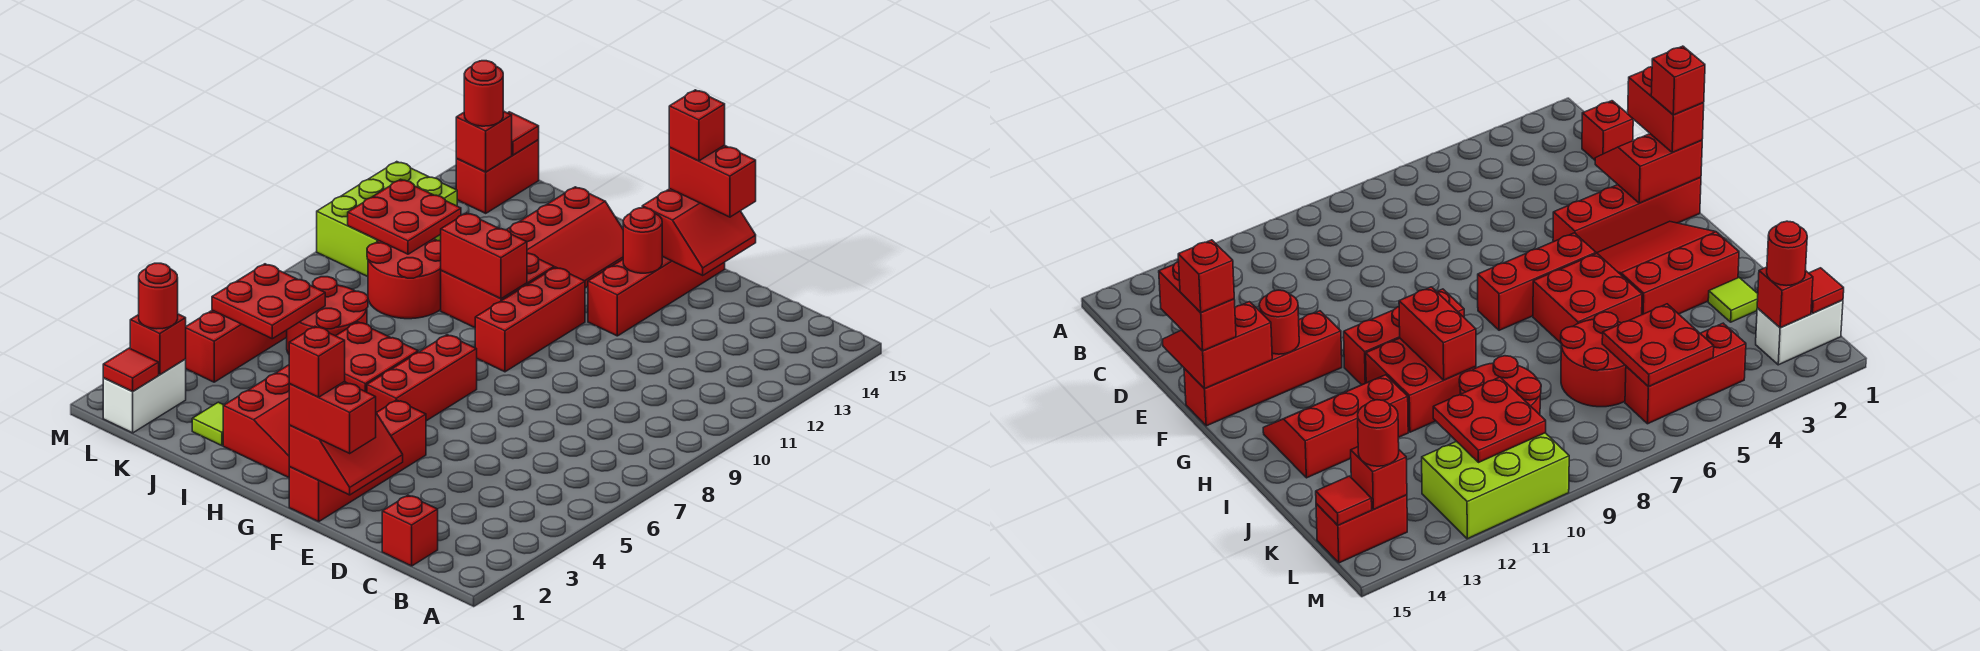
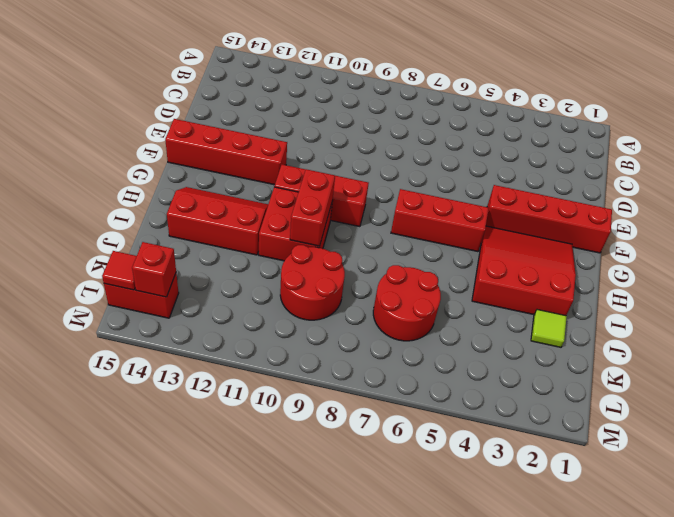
none -> red brick C1 level 1
none -> red brick H5:I6 level 1
none -> white brick L1:L2 level 1
none -> red brick L4:L6 level 1

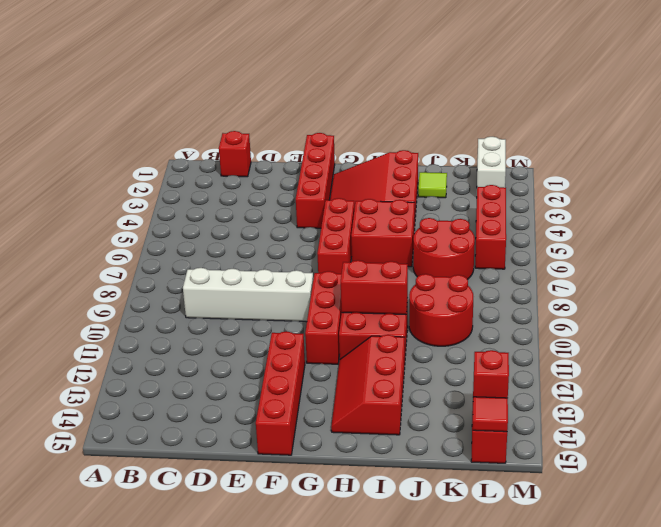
white brick C9:F9 level 1 -> none
none -> lime brick L10:M12 level 1
none -> red slope E1:F2 level 2 top F
none -> red slope E14:F15 level 2 top F
none -> red round brick F13 level 2

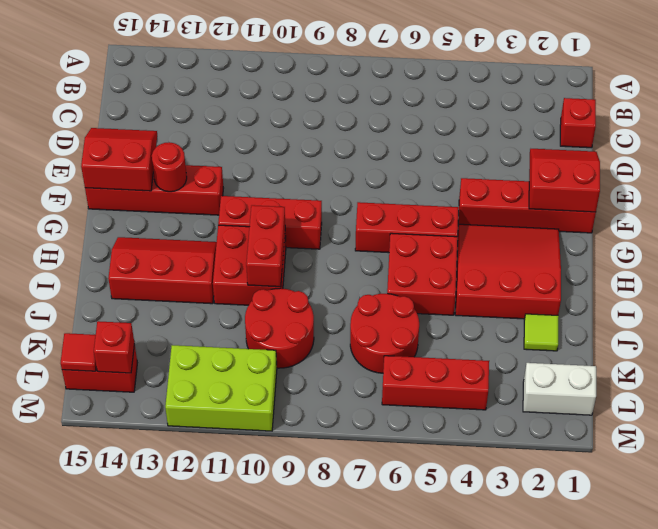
none -> red plate K5:L6 level 2
none -> red plate K10:L11 level 2
none -> red tile L1 level 2
none -> red brick L2 level 2

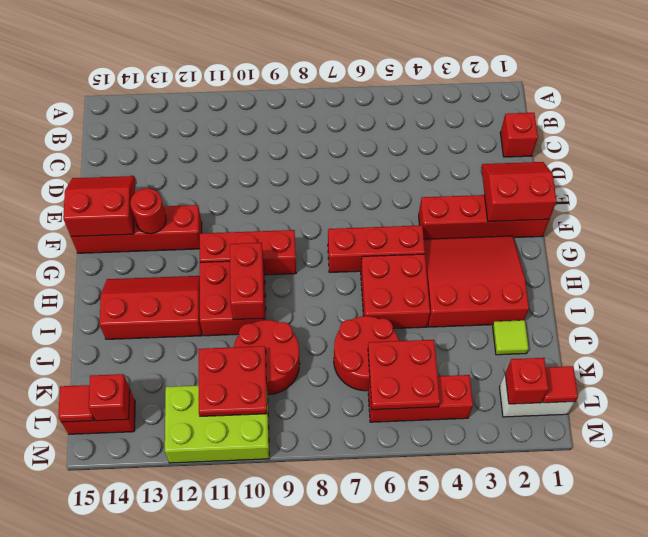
none -> red brick E1:F1 level 3
none -> red brick E15:F15 level 3
none -> red round brick L2 level 3
none -> red round brick L14 level 3

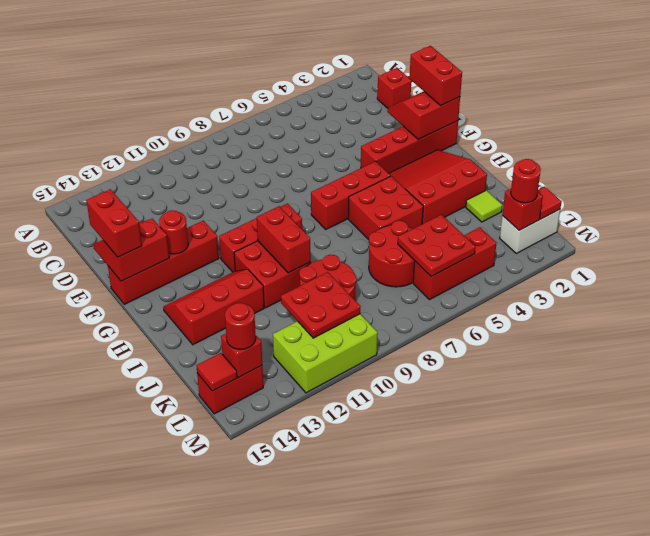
none -> red brick F1 level 4
none -> red brick F15 level 4

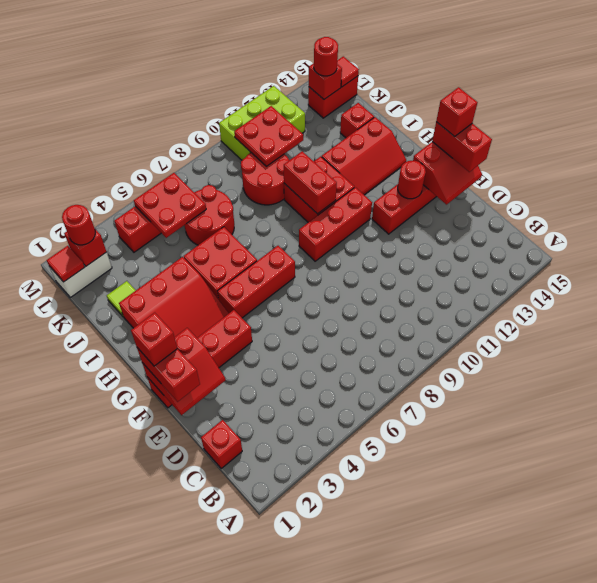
red brick J14 level 1 -> none

